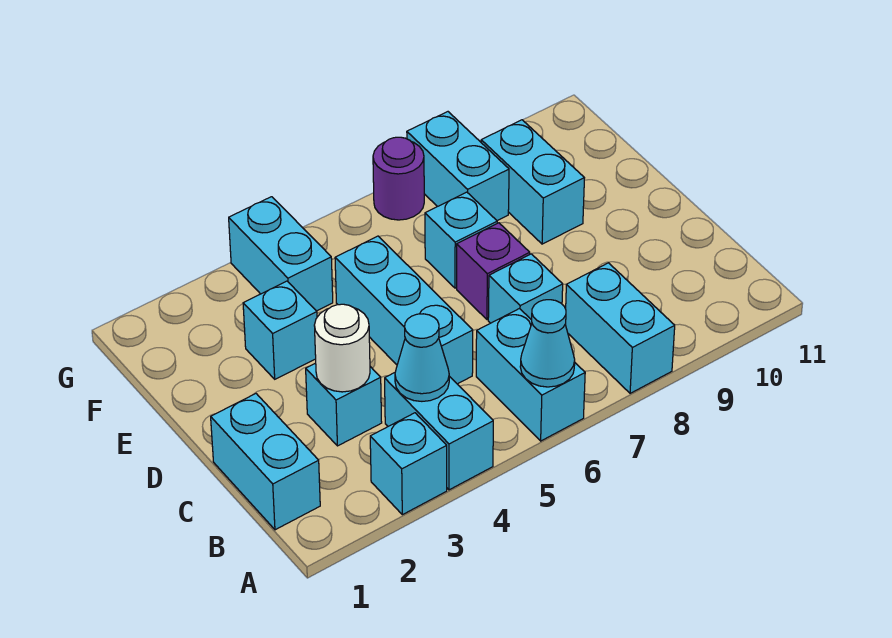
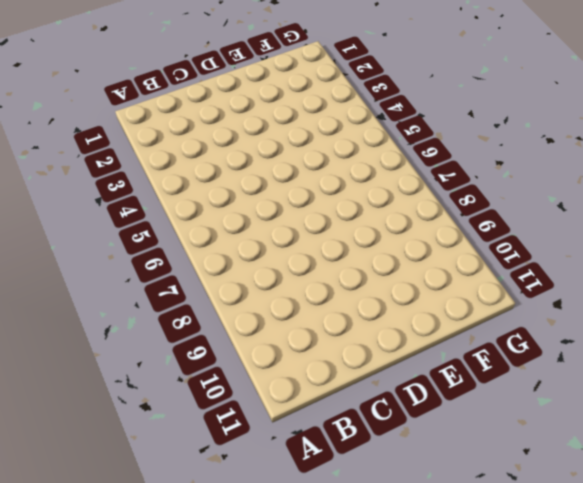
none -> cyan brick A3 level 1
none -> cyan brick A4:B4 level 1
none -> cyan brick A6:B6 level 1

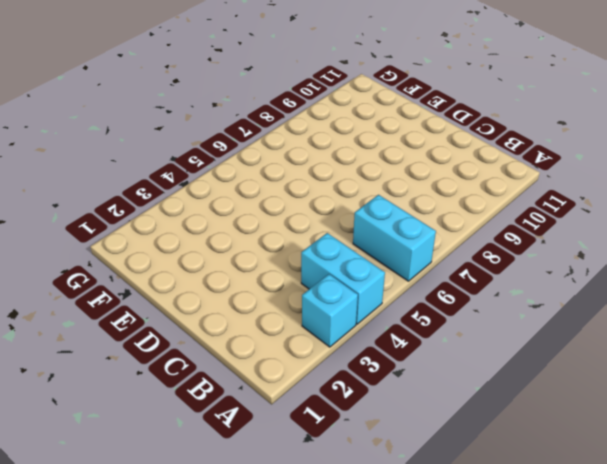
none -> cyan brick A8:B8 level 1
none -> cyan brick B1:C1 level 1
none -> cyan brick C3 level 1

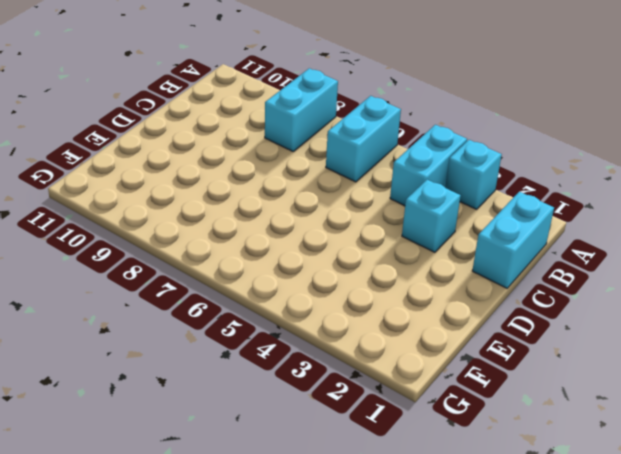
none -> cyan brick C5:E5 level 1
none -> cyan brick C7 level 1
none -> purple brick D7 level 1

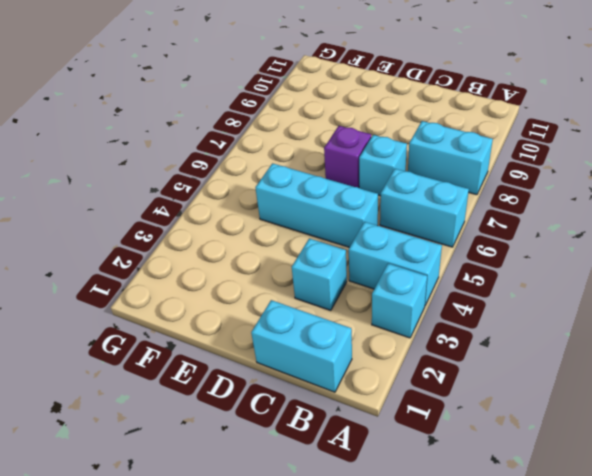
none -> cyan brick E3 level 1
none -> cyan brick E7 level 1
none -> cyan brick E9:F9 level 1

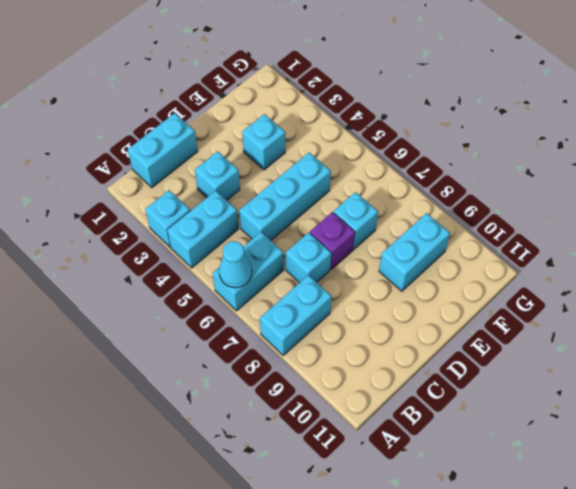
none -> cyan brick F4:G4 level 1
none -> cyan brick F8:G8 level 1
none -> purple round brick G7 level 1

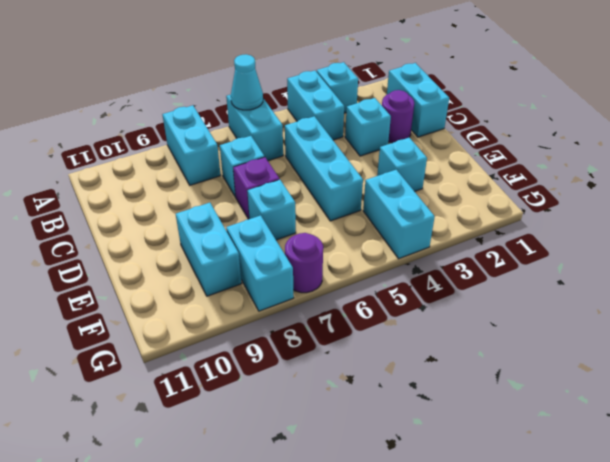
purple round brick C2 level 1 -> none
none -> cyan cone B4 level 2
none -> white round brick C3 level 2

